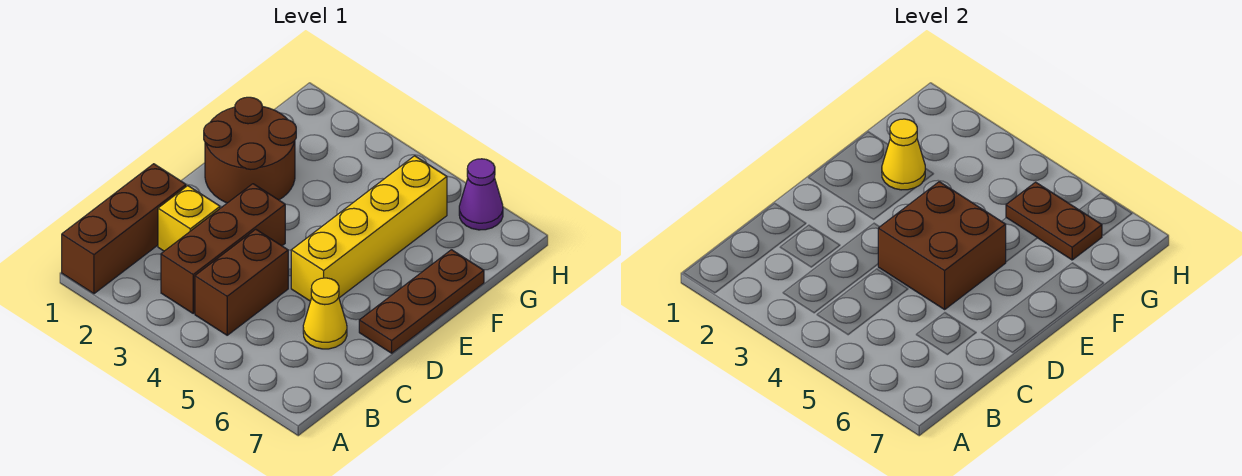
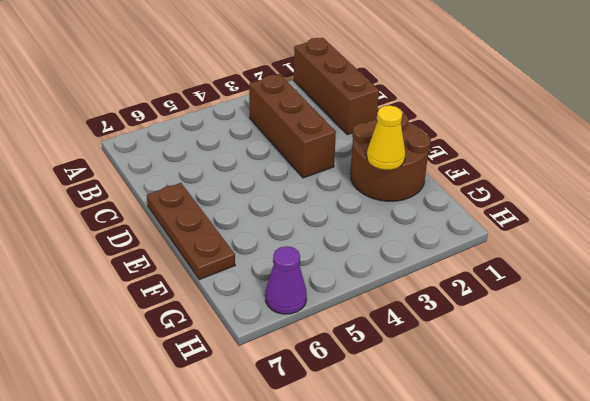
none -> brown brick B4:C4 level 1
none -> yellow brick C2 level 1
none -> yellow cone C6 level 1

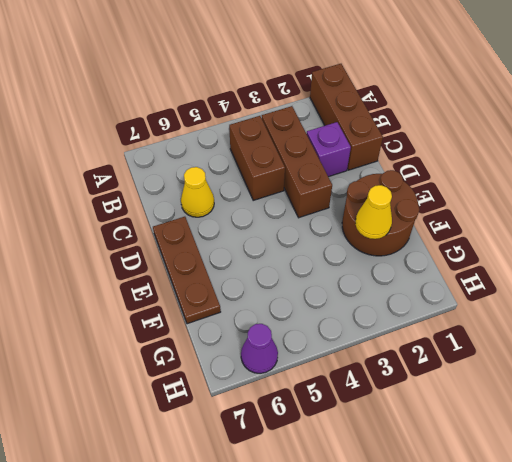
purple brick C2 level 1 -> yellow brick C2 level 1
none -> yellow brick D5:G5 level 1
none -> brown brick D4:E5 level 2
none -> brown plate G5:G6 level 2

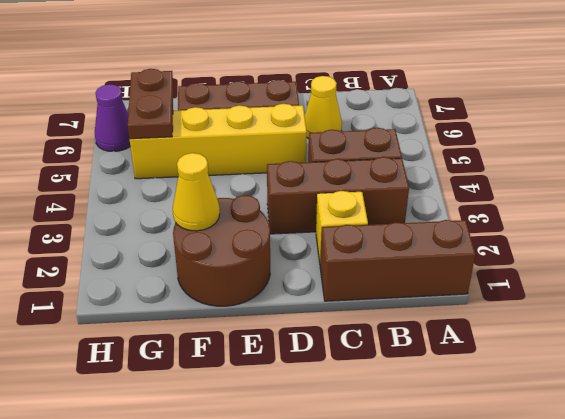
none -> brown brick D4:E5 level 2

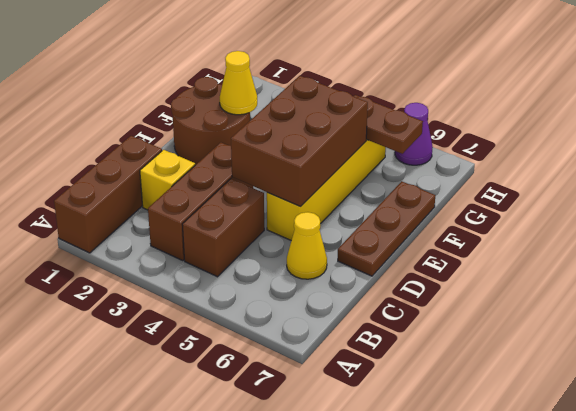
brown brick D4:F5 level 2 -> brown brick D4:E5 level 2

